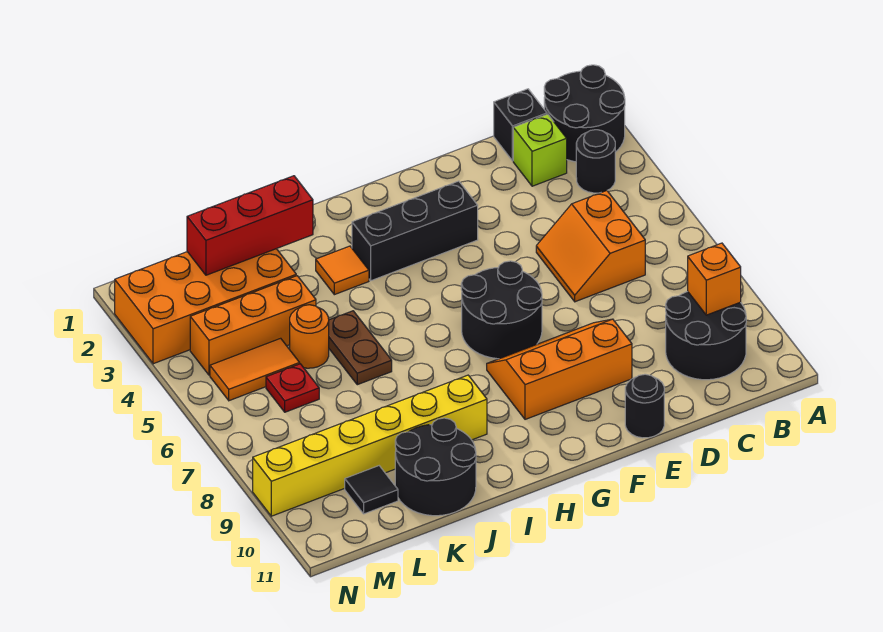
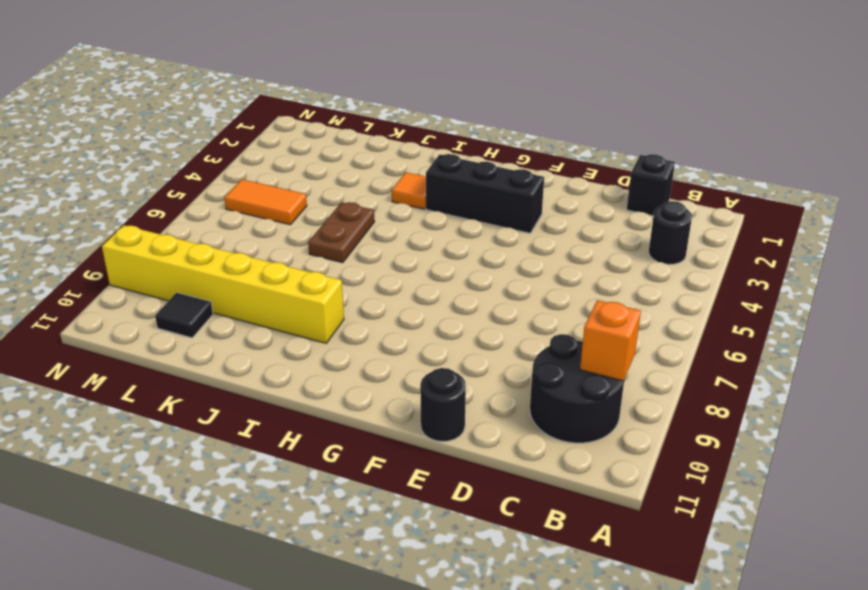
none -> black round brick A1:B2 level 1
none -> lime brick C2 level 1
none -> orange slope C5:D6 level 1 top C

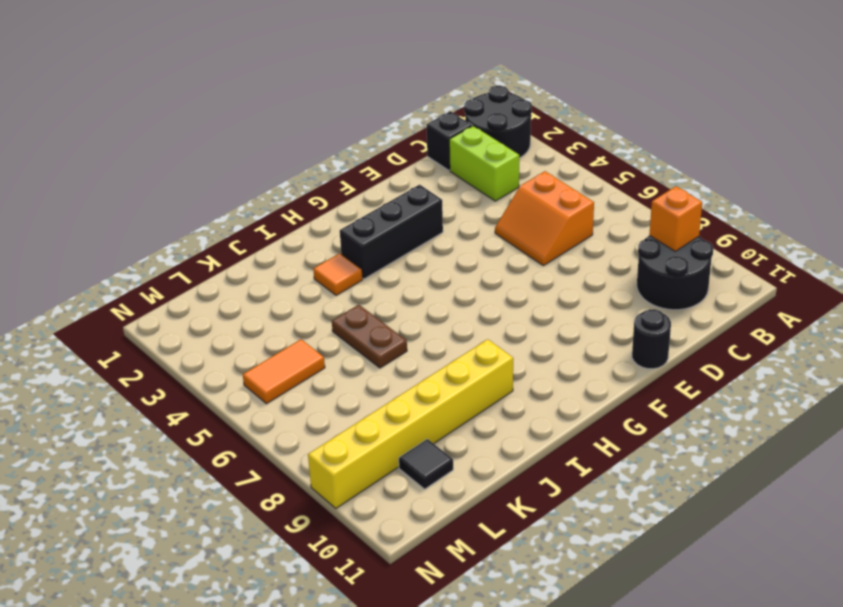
lime brick C2:C3 level 1 -> lime brick C2 level 1
none -> black round brick B3 level 1
none -> orange slope E8:G9 level 1 top 9
none -> black round brick F6:G7 level 1

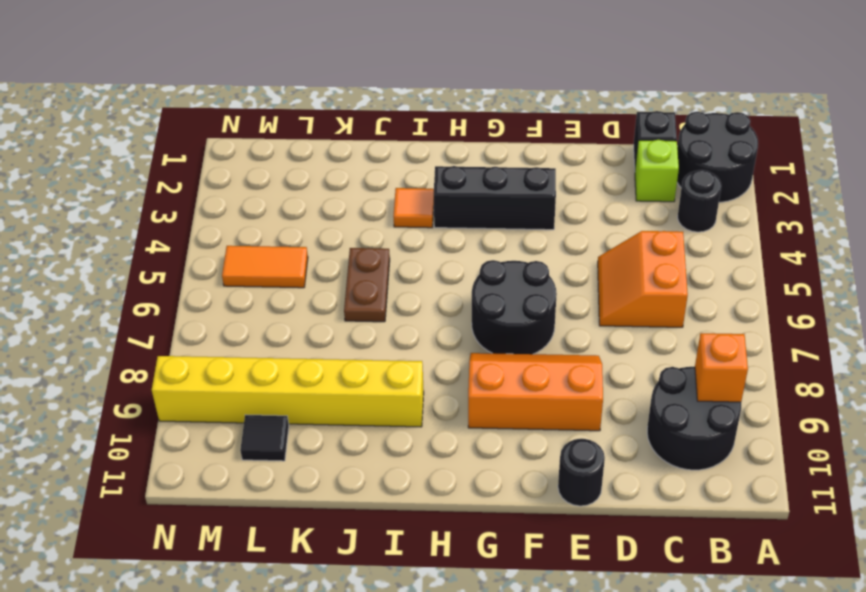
none -> black round brick J10:K11 level 1
none -> orange brick K2:N3 level 1
none -> orange brick K4:M4 level 1

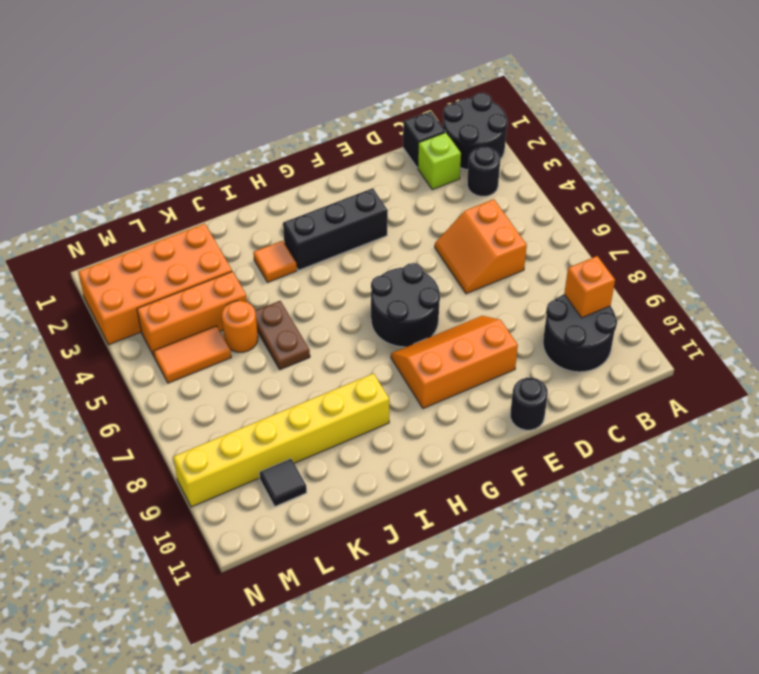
none -> black round brick J10:K11 level 1
none -> red plate L6 level 1
none -> red brick J2:L2 level 2

